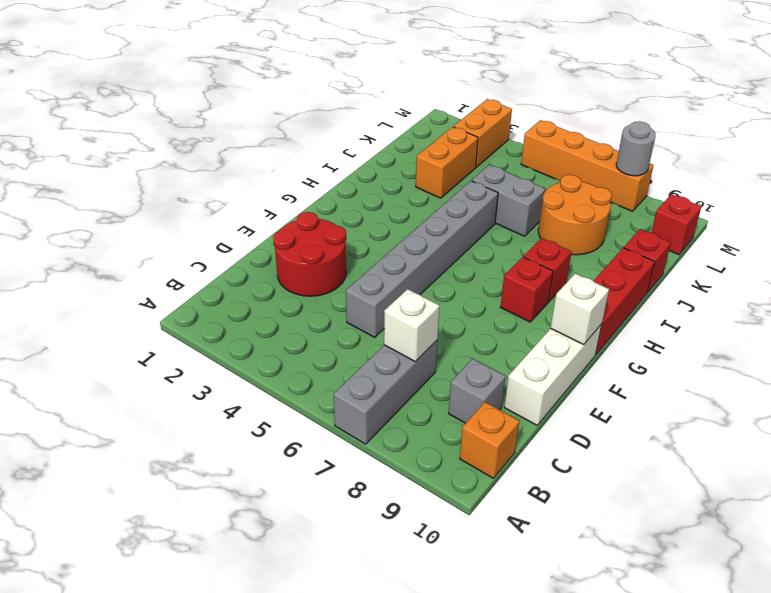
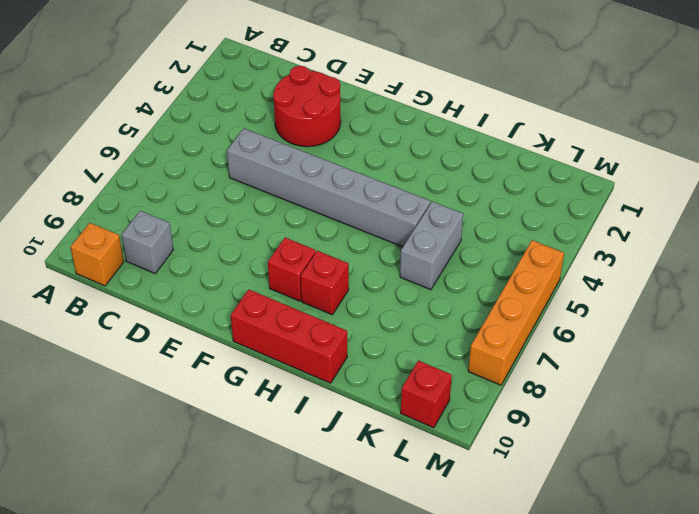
none -> grey brick A7:C7 level 1
none -> white brick D10:F10 level 1
none -> orange brick J3:K3 level 1

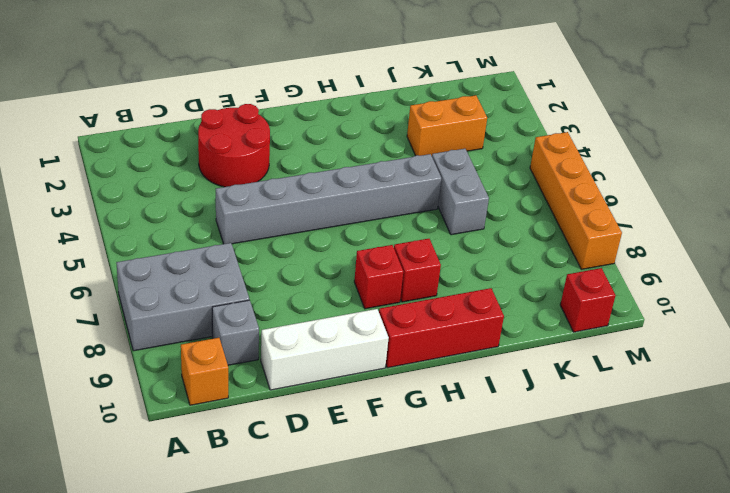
grey brick A7:C8 level 1 -> grey brick A7:C7 level 1
none -> orange round brick J7:K8 level 1
none -> red brick J10 level 1
none -> orange brick L3:M3 level 1

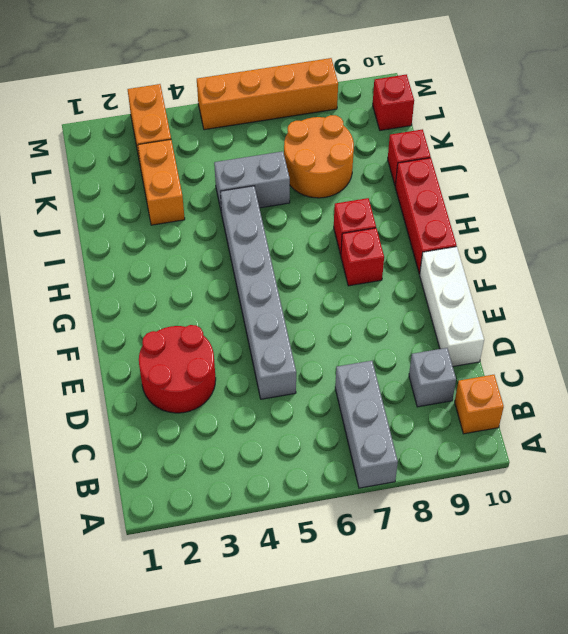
none -> white brick C7 level 2
none -> white brick F10 level 2
none -> grey round brick M8 level 2

